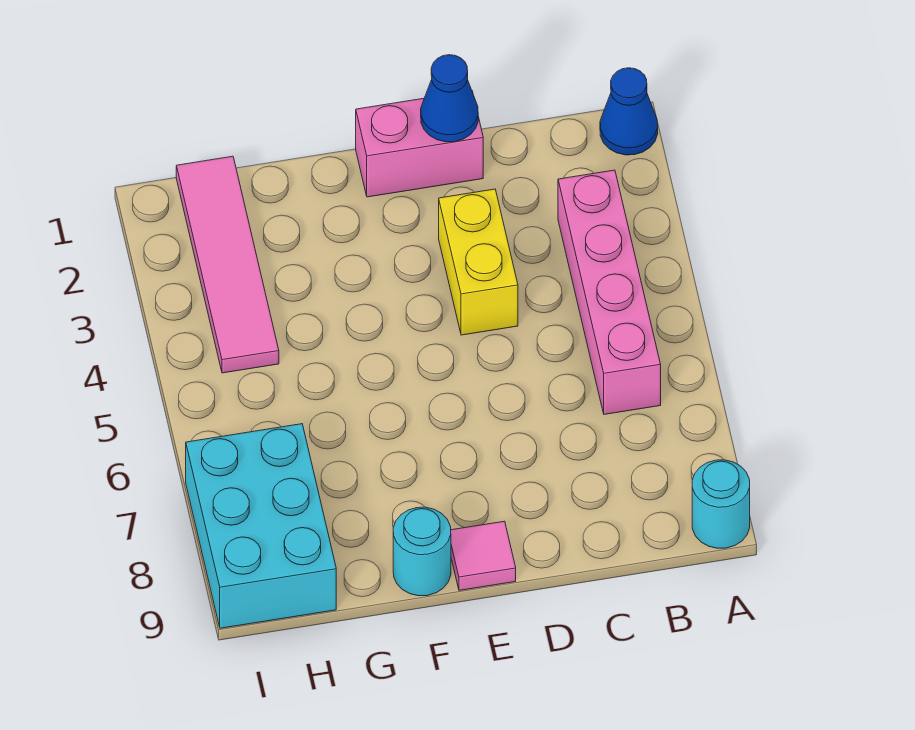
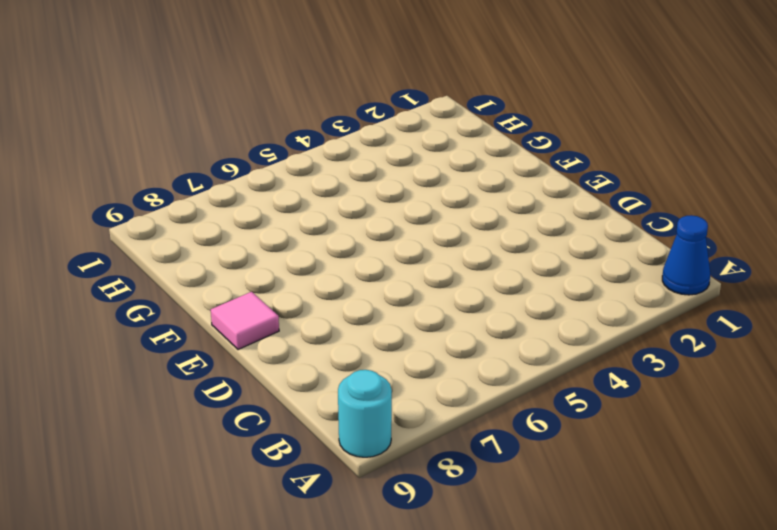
none -> pink brick B3:B6 level 1
none -> pink brick D1:E1 level 1

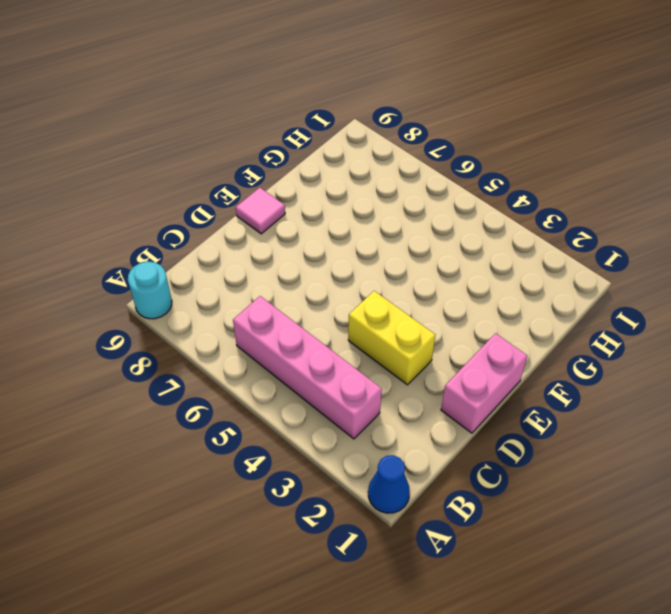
none -> cyan round brick F9 level 1
none -> pink tile H1:H4 level 1

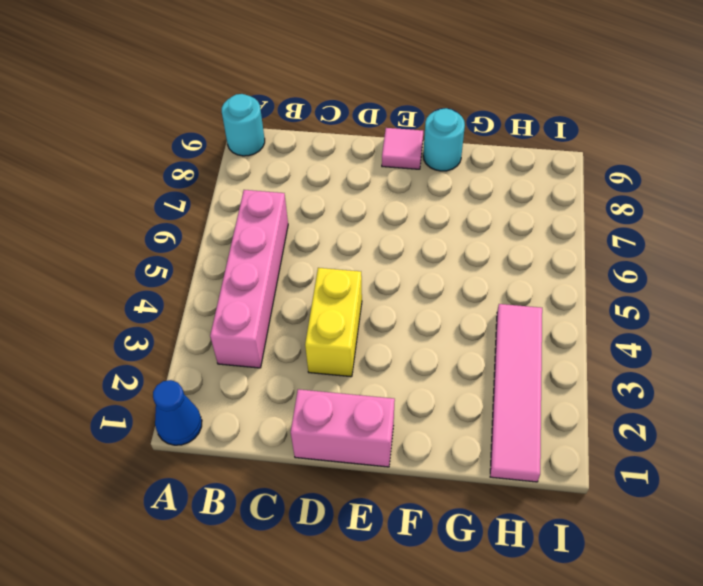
none -> cyan brick H7:I9 level 1
none -> blue cone D1 level 2

